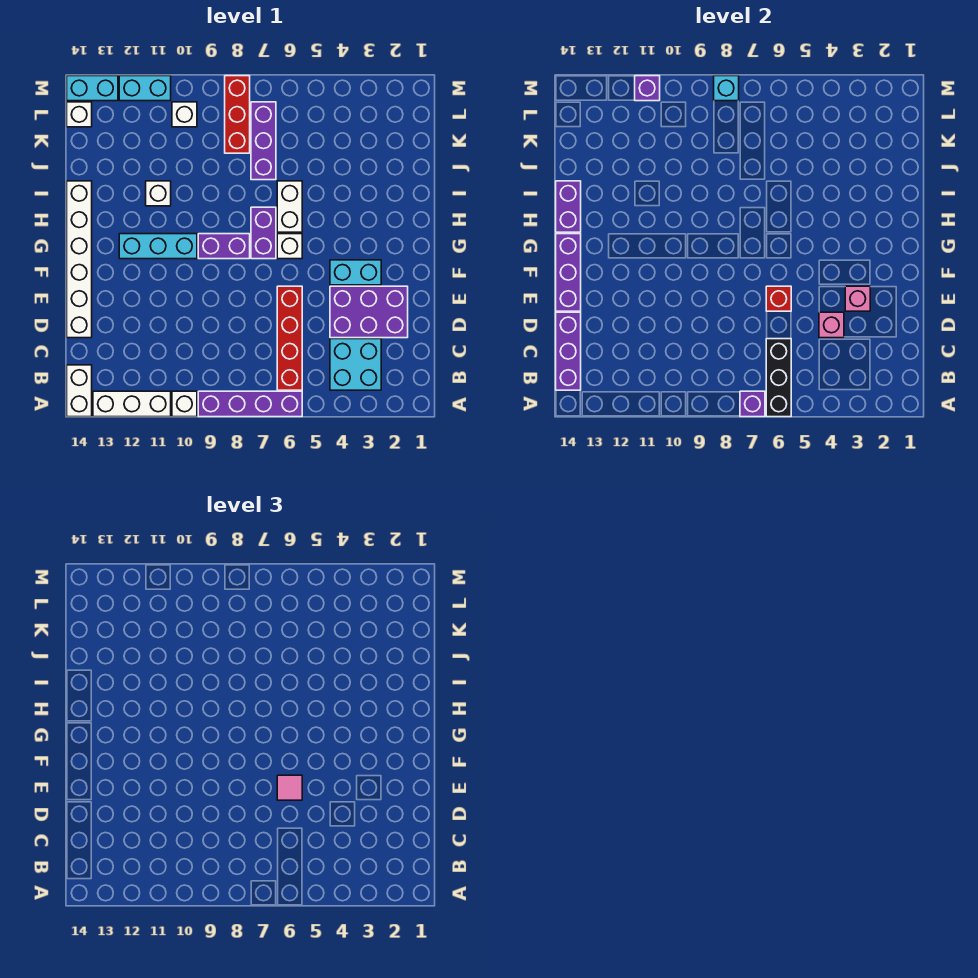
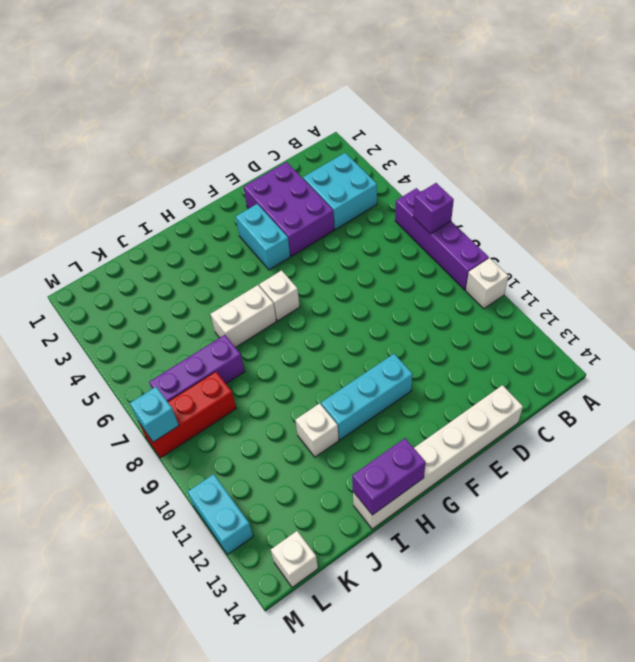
cyan brick F11:H11 level 1 -> cyan brick G10:G12 level 1
none -> white brick A11:A13 level 1
none -> white brick A14:B14 level 1
none -> red brick B6:E6 level 1
none -> purple brick G7:H7 level 1

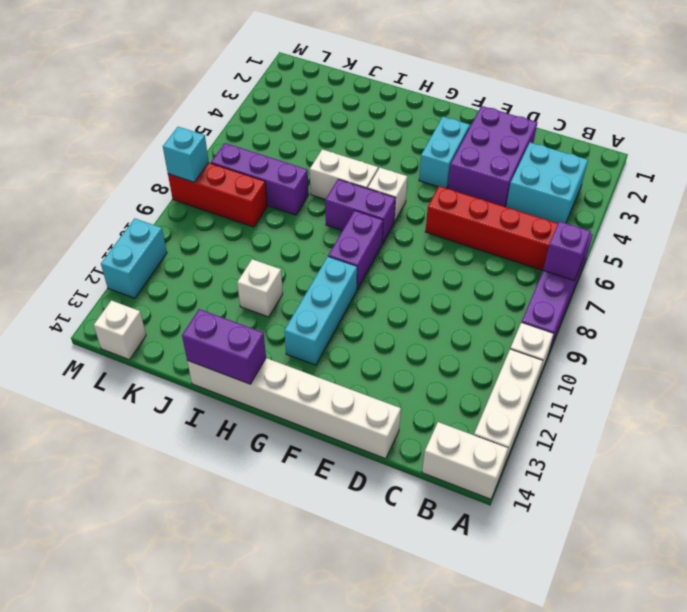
none -> white brick L10 level 1
none -> cyan brick M13:M14 level 1
none -> black brick A6:C6 level 2
none -> purple brick B14:D14 level 2

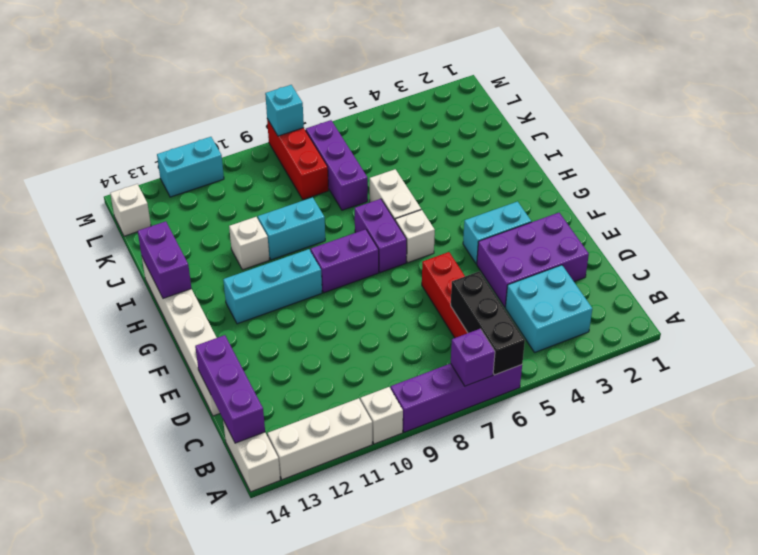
cyan brick I9:I10 level 1 -> cyan brick M13:M14 level 1
none -> white brick L10 level 1
none -> pink brick D4 level 2
none -> pink brick E3 level 2
none -> red brick E6 level 2

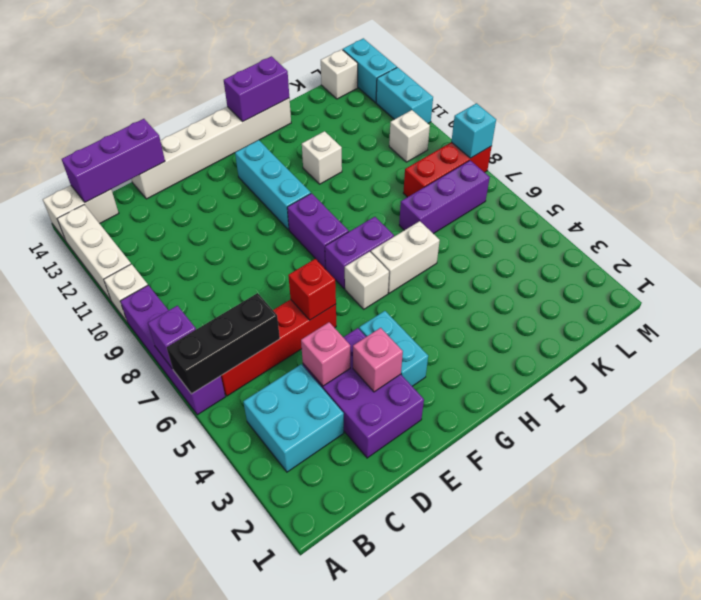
none -> purple brick E14:G14 level 2
none -> purple brick M11 level 2
none -> pink tile E6 level 3

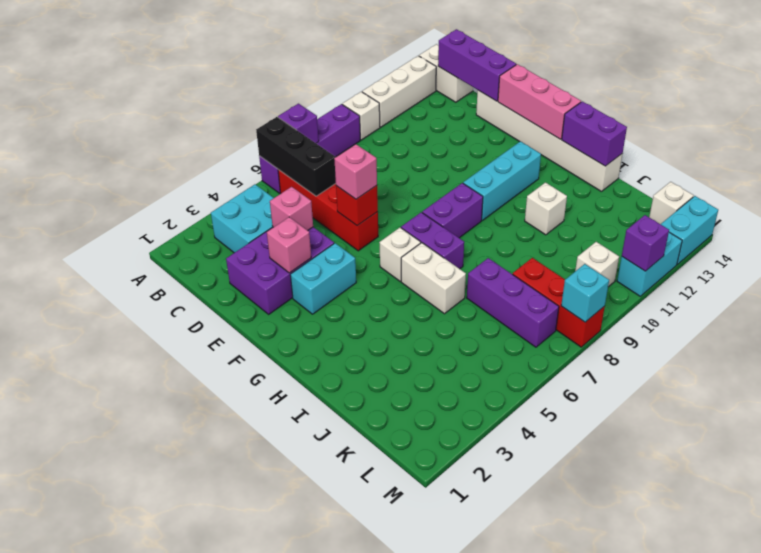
pink brick E6 level 3 -> pink tile E6 level 3
pink brick E14:G14 level 2 -> purple brick E14:G14 level 2

